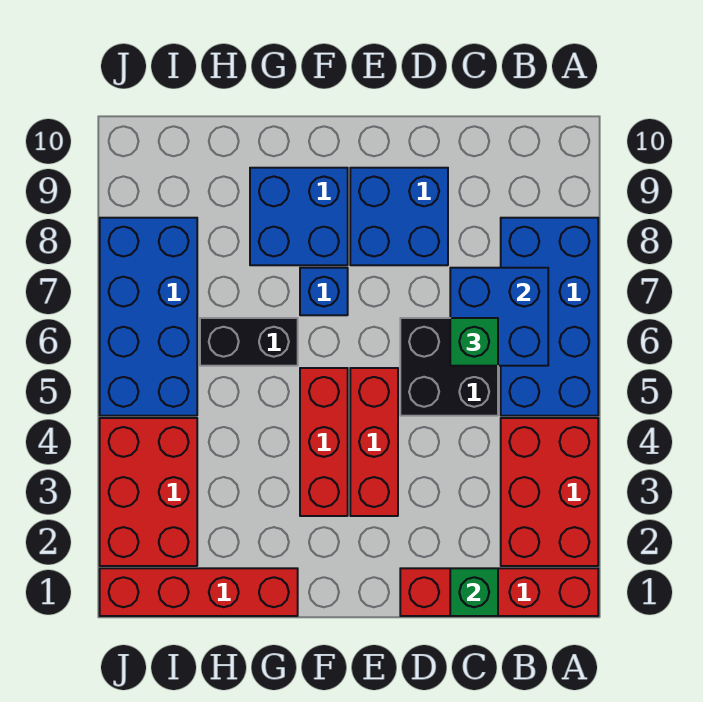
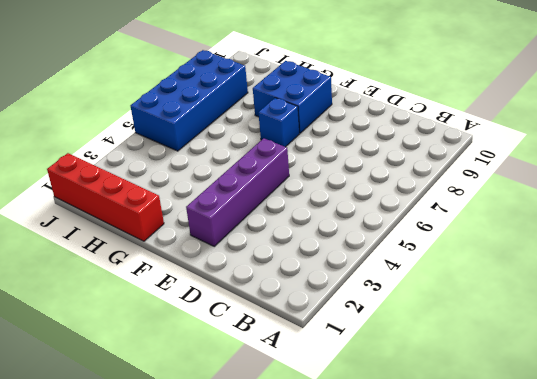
purple brick E2:E5 level 1 -> red brick E3:E5 level 1
none -> red brick A1:D1 level 1
none -> red brick A2:B4 level 1
none -> blue brick A5:B8 level 1

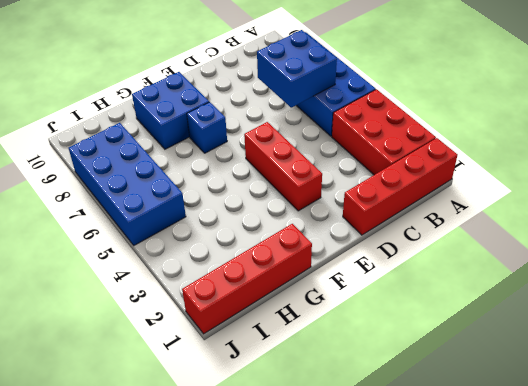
none -> black brick C5:D6 level 1
none -> blue brick D8:E9 level 1
none -> red brick F3:F5 level 1

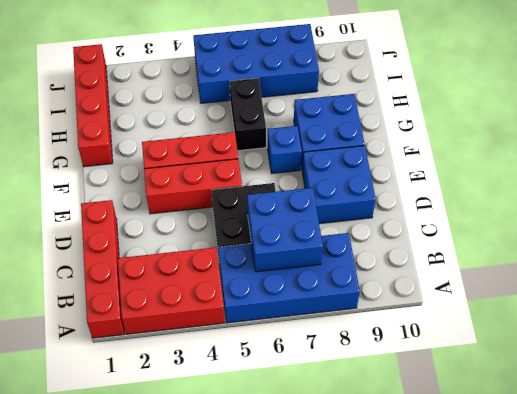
none -> red brick I2:J4 level 1
none -> green brick C1 level 2
none -> green brick C6 level 3

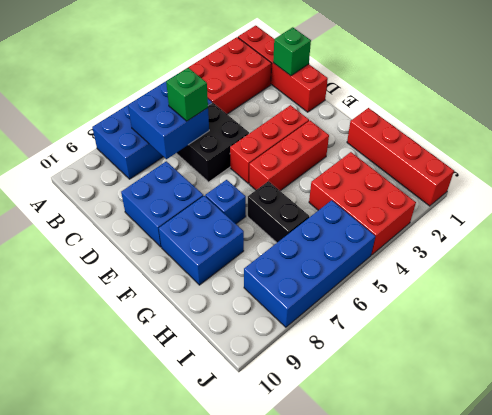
red brick H3:J4 level 1 -> red brick I2:J4 level 1

